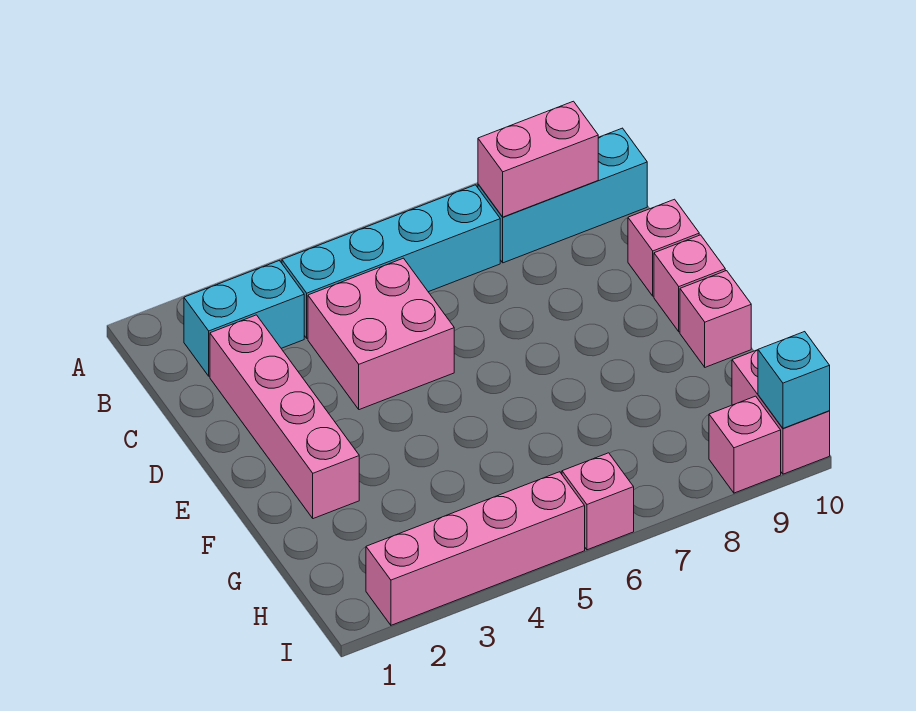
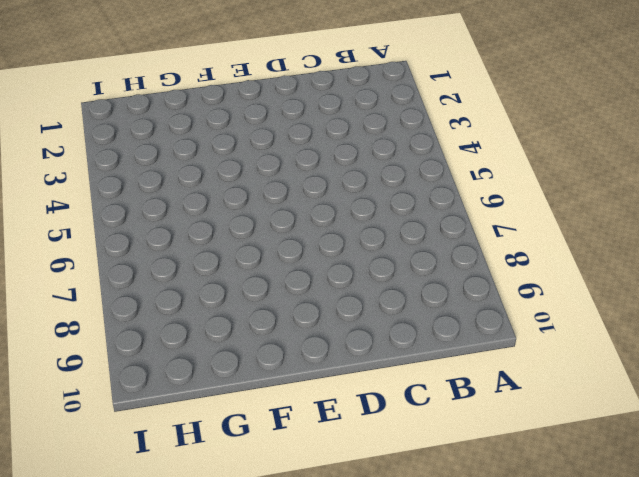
none -> cyan brick B2:B3 level 1
none -> cyan brick B4:B7 level 1
none -> cyan brick B8:B10 level 1

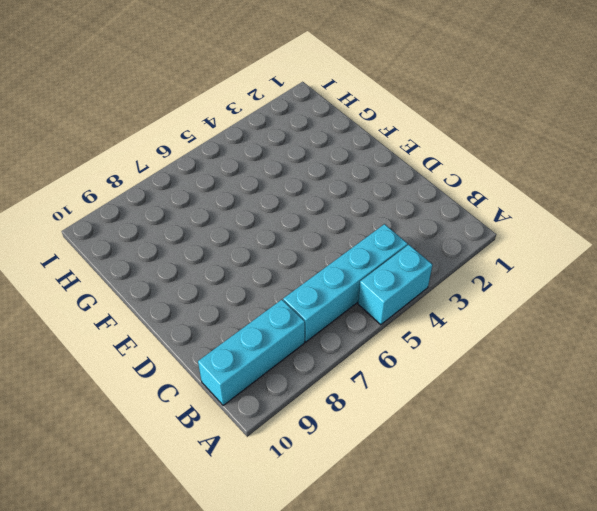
cyan brick A4:A5 level 1 -> cyan brick B2:B3 level 1
none -> pink brick C2:F2 level 1
none -> pink brick C4:D5 level 1
none -> pink brick D10 level 1

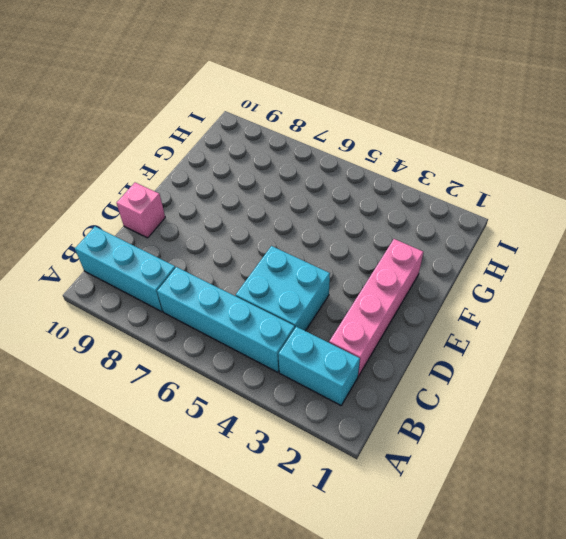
cyan brick C4:D5 level 1 -> pink brick C4:D5 level 1
none -> pink brick E10 level 1
none -> pink brick F10 level 1
none -> pink brick H10:I10 level 1

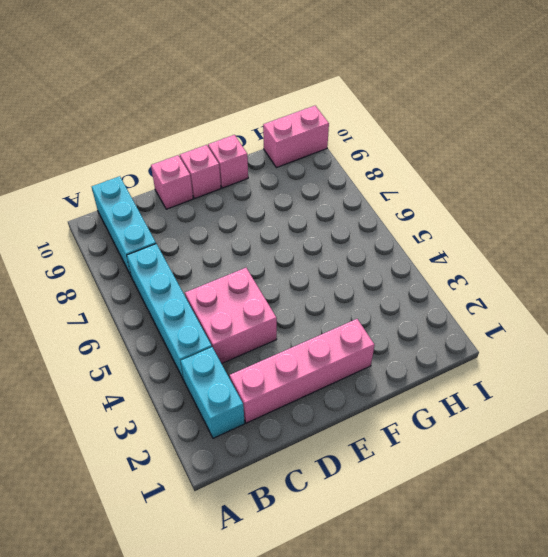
none -> pink brick I2:I5 level 1
none -> pink brick I6 level 1
none -> pink brick I9 level 1

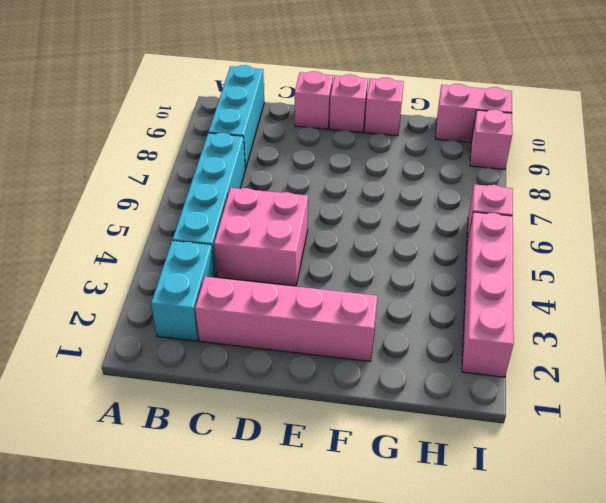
none -> pink brick B8:B9 level 2
none -> cyan brick I10 level 2

